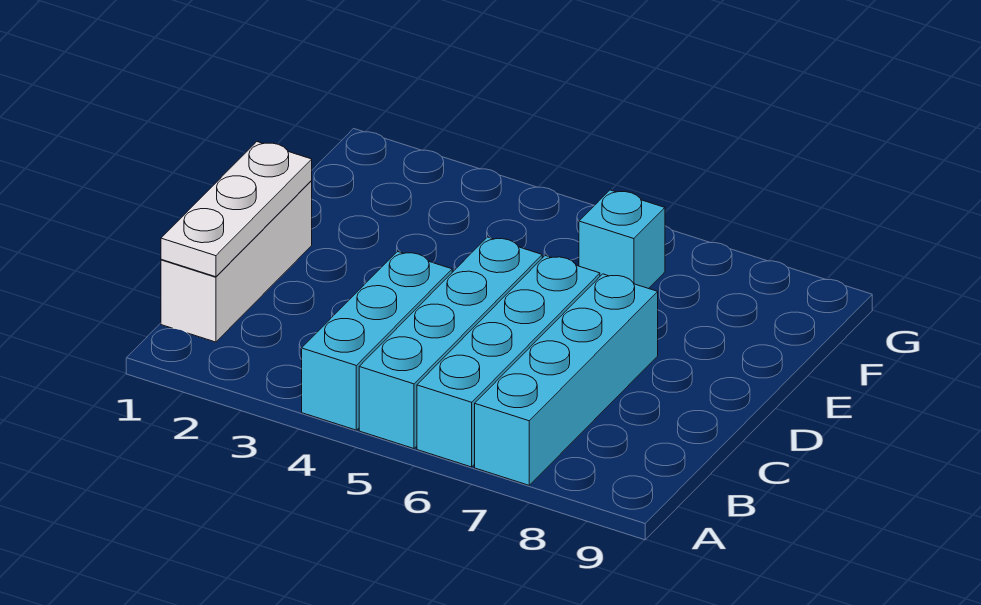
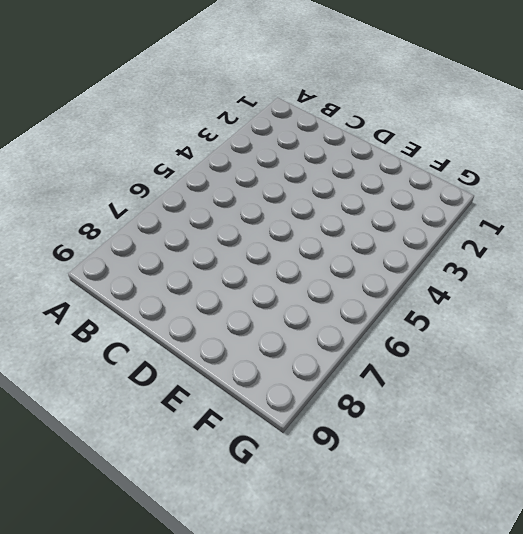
none -> cyan brick A4:C4 level 1
none -> cyan brick A5:D5 level 1

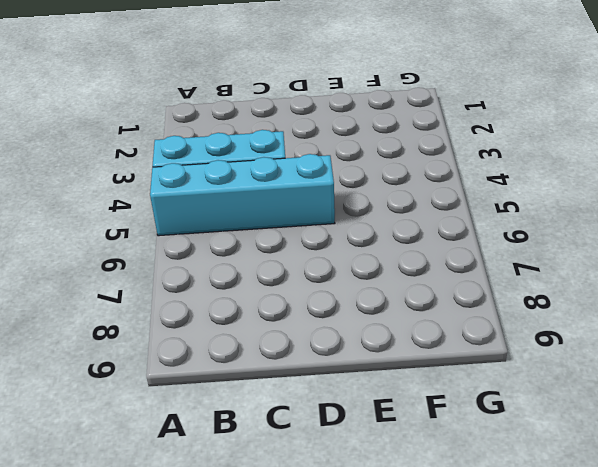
none -> cyan brick A6:D6 level 1
none -> cyan brick A7:D7 level 1

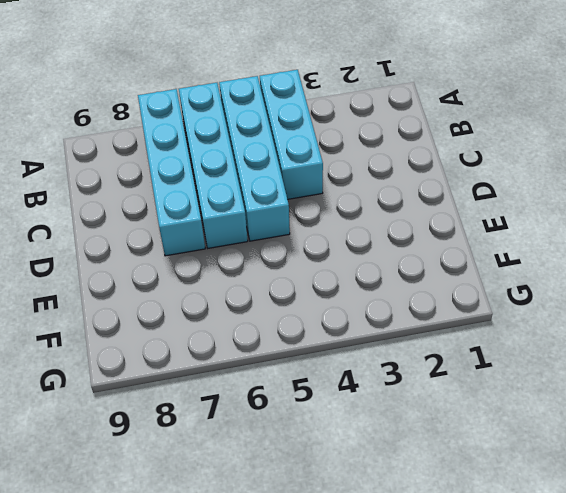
none -> white brick B1:D1 level 1
none -> cyan brick F6 level 1

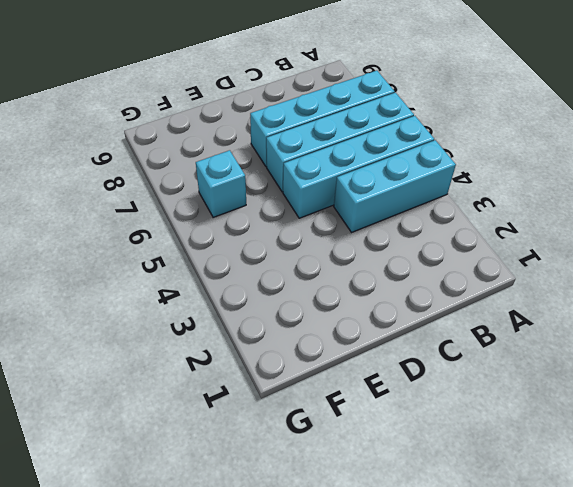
none -> white brick B1:D1 level 1
none -> white plate B1:D1 level 2

